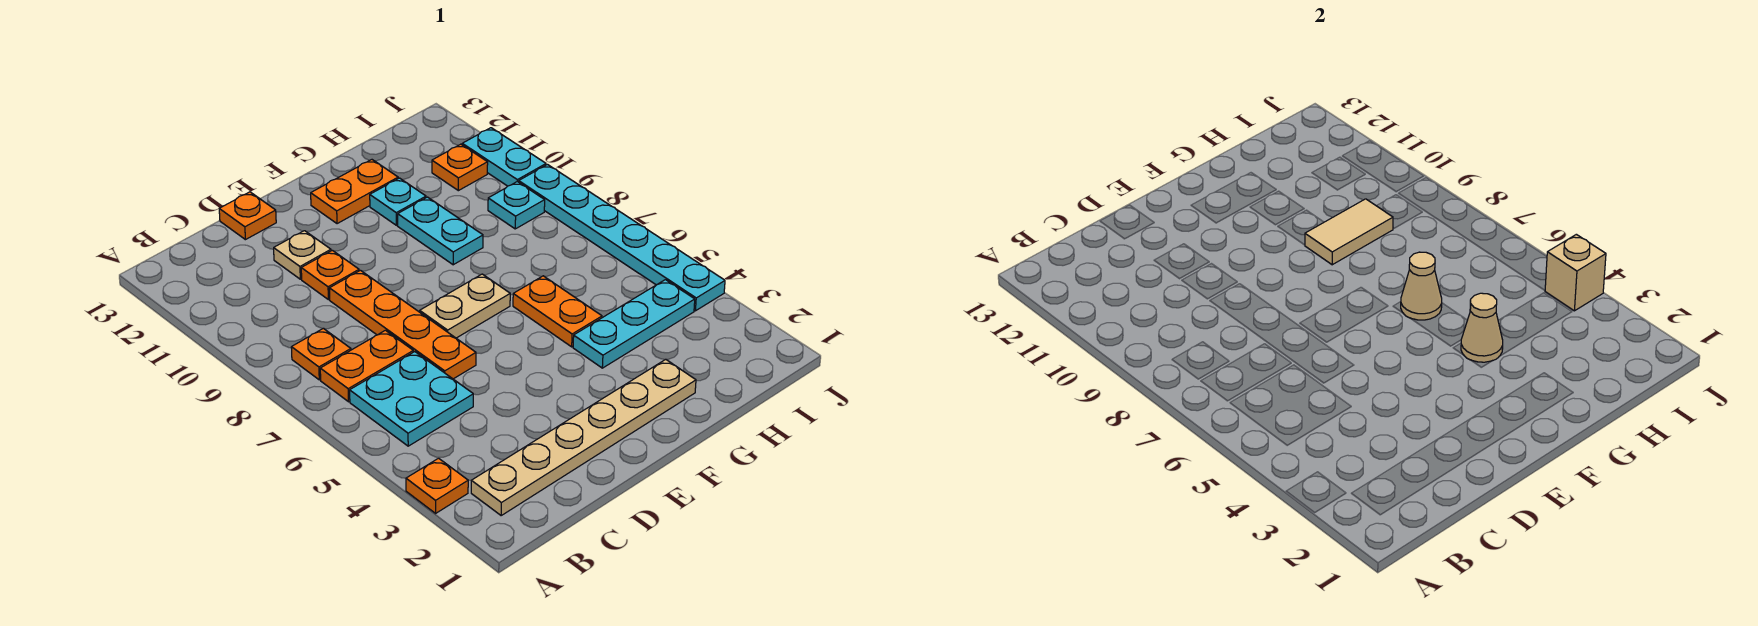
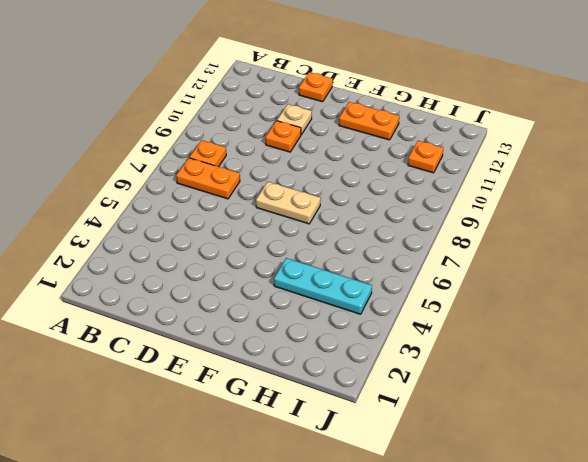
none -> orange plate A3 level 1
none -> tan plate B2:G2 level 1
none -> cyan plate B5:C6 level 1

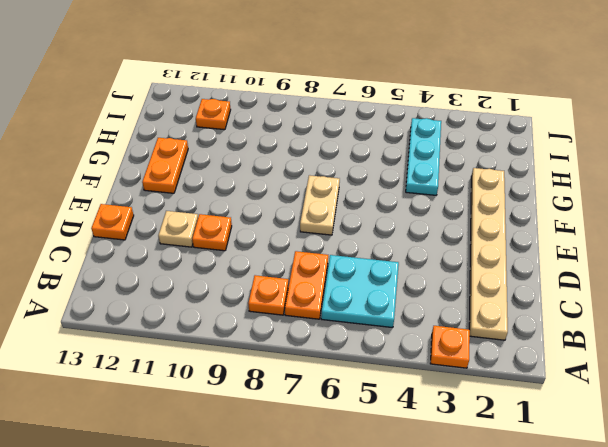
none -> orange plate D6:D9 level 1
none -> orange plate G5:G6 level 1
none -> cyan plate G9:G10 level 1

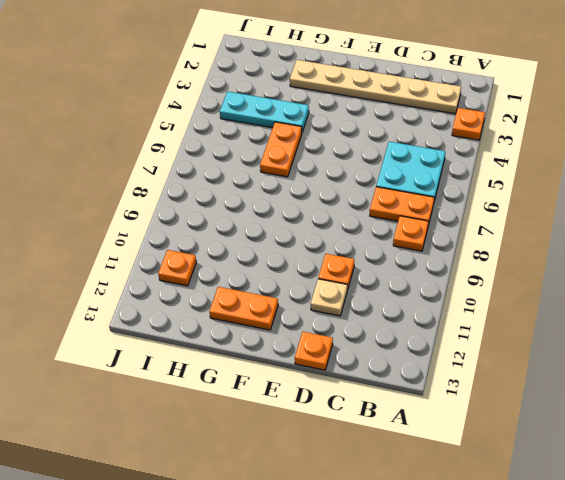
none -> orange plate D6:D9 level 1
none -> tan plate E7:F7 level 1
none -> cyan plate G9:G10 level 1

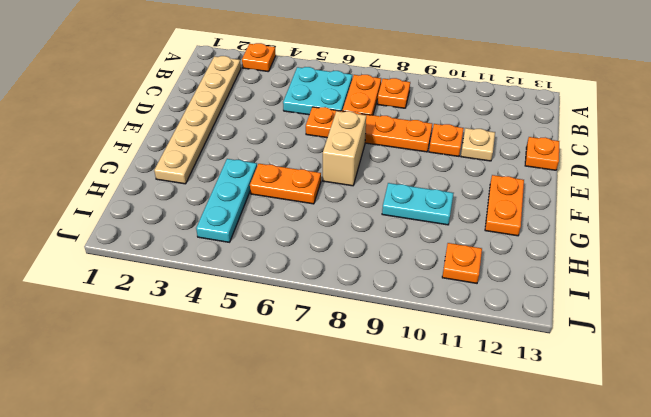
tan brick E7:F7 level 1 -> tan plate E7:F7 level 1
none -> cyan plate G11 level 1
none -> cyan plate I9 level 1
none -> cyan plate J4:J9 level 1

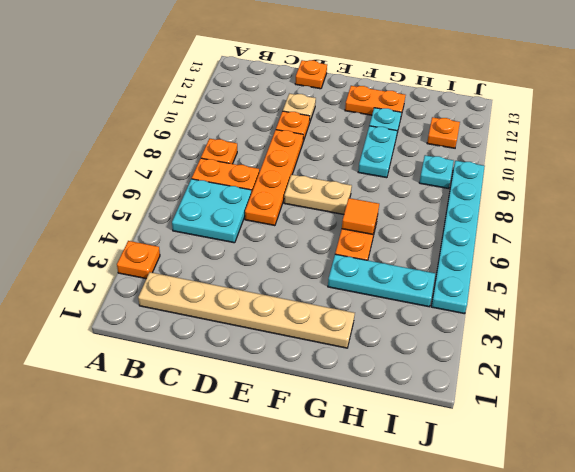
orange tile G6 level 2 -> tan cone G6 level 2
none -> cyan plate J10:J11 level 1
none -> tan cone G4 level 2
none -> tan tile G9:H9 level 2

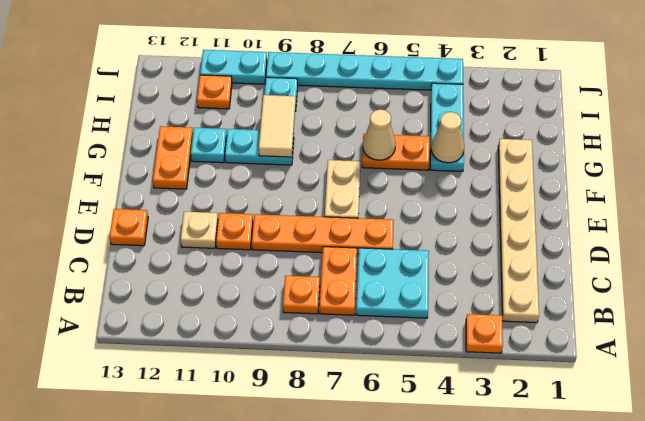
none -> tan brick J4 level 2

